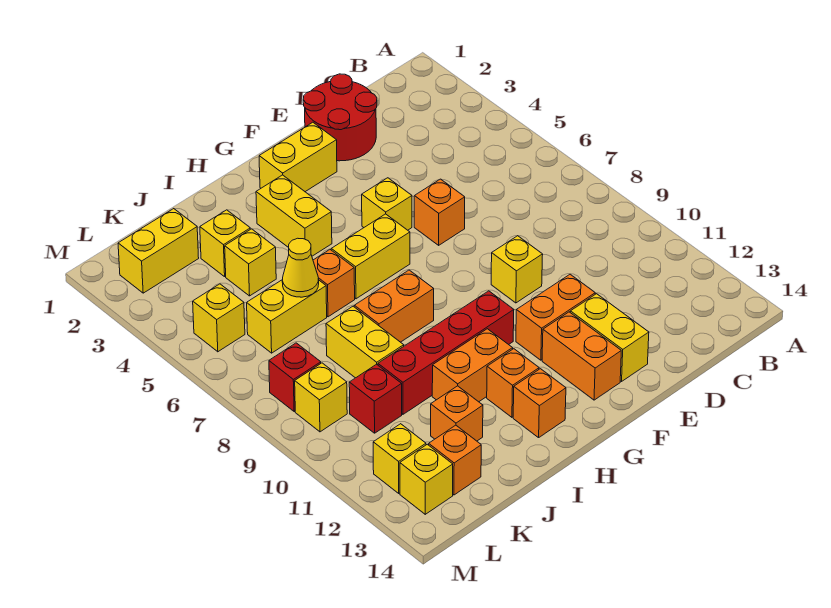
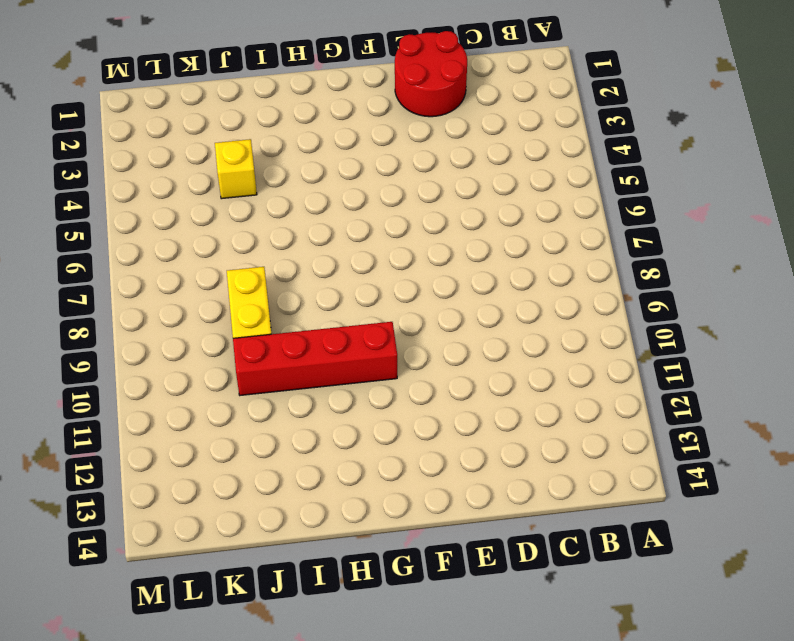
none -> orange brick E6 level 1
none -> yellow brick E9 level 1
none -> orange brick E11:F11 level 1
none -> yellow brick E12:E13 level 1

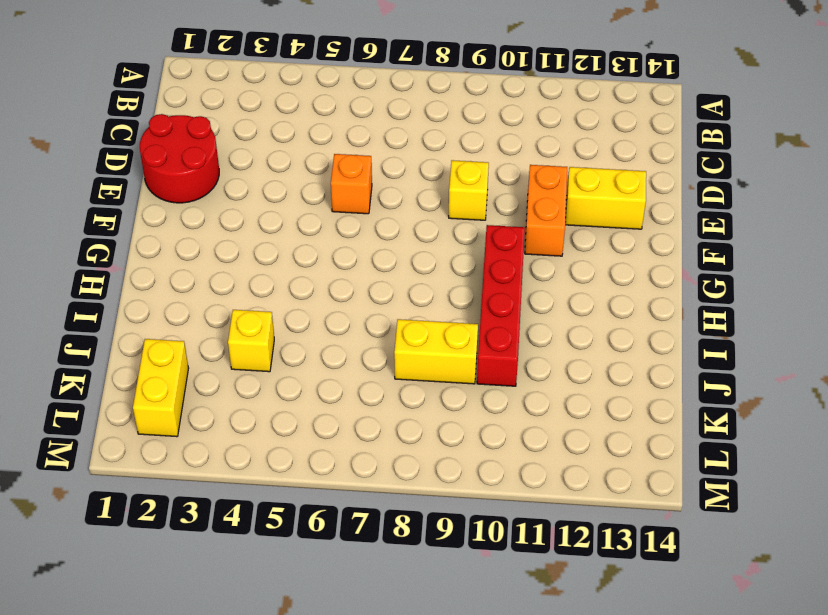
none -> yellow brick F2:G2 level 1
none -> yellow brick F5 level 1
none -> orange brick F12:F13 level 1
none -> yellow brick G6:H6 level 1

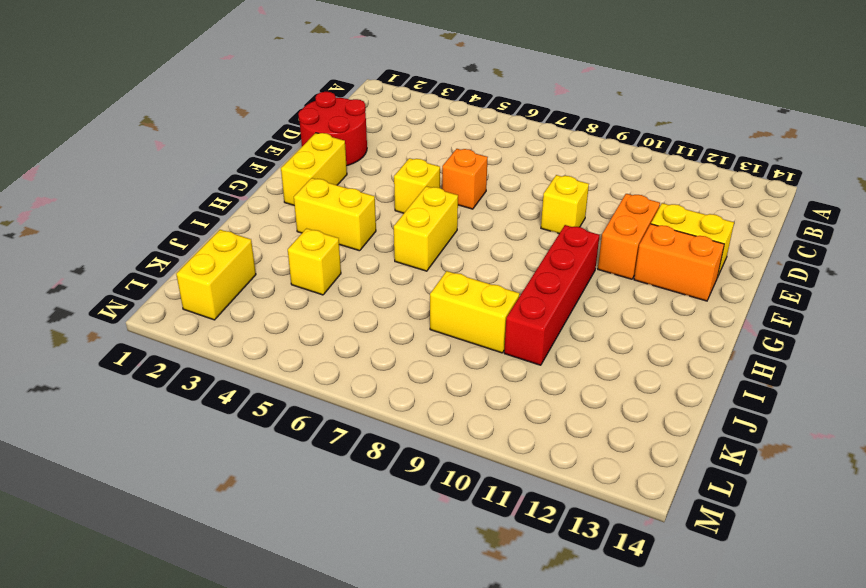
none -> orange brick H8:I8 level 1
none -> orange brick H11:I11 level 1
none -> orange brick H12 level 1
none -> orange brick H13 level 1

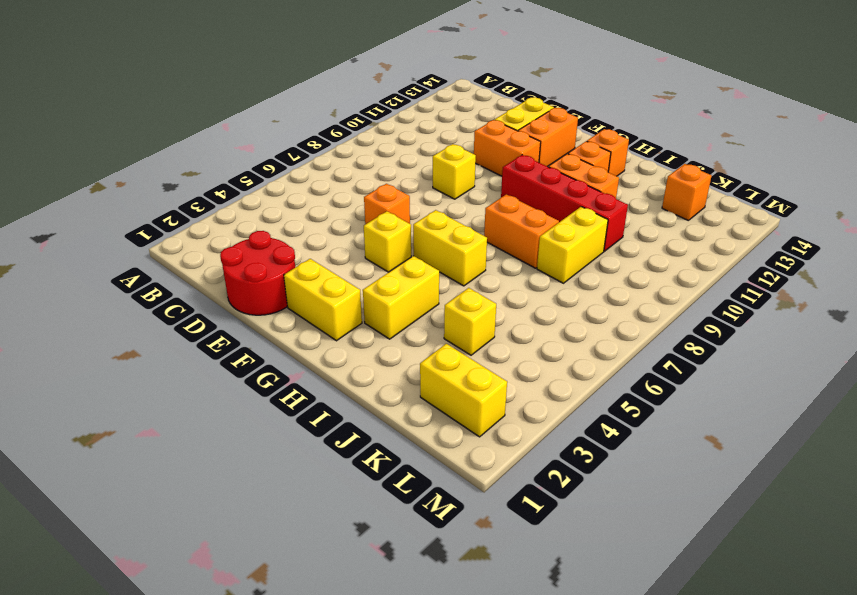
none -> orange brick I6 level 1
none -> yellow brick J3 level 1
none -> yellow brick J6:K6 level 1
none -> orange brick J12 level 1

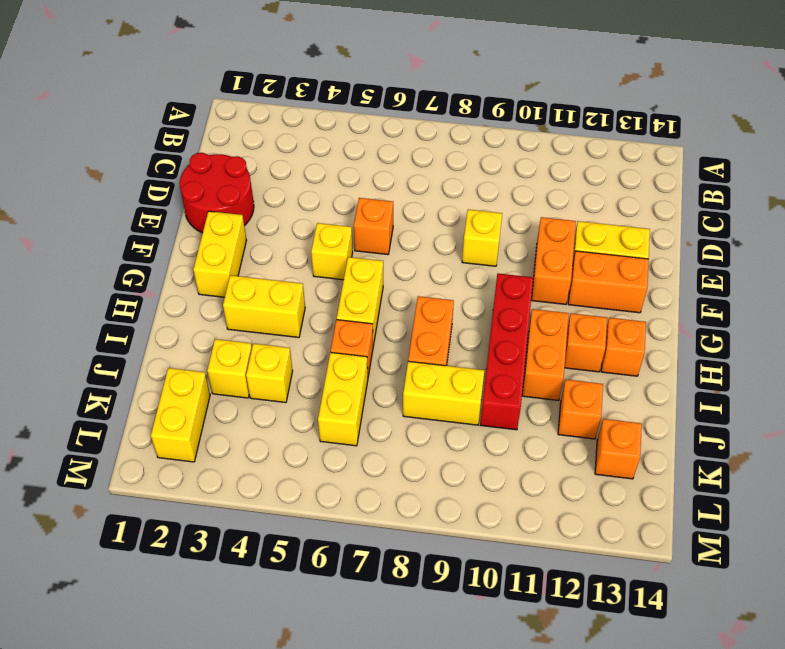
none -> red brick K10 level 1
none -> yellow brick L5 level 1
none -> red brick L8 level 1
none -> yellow brick L9 level 1

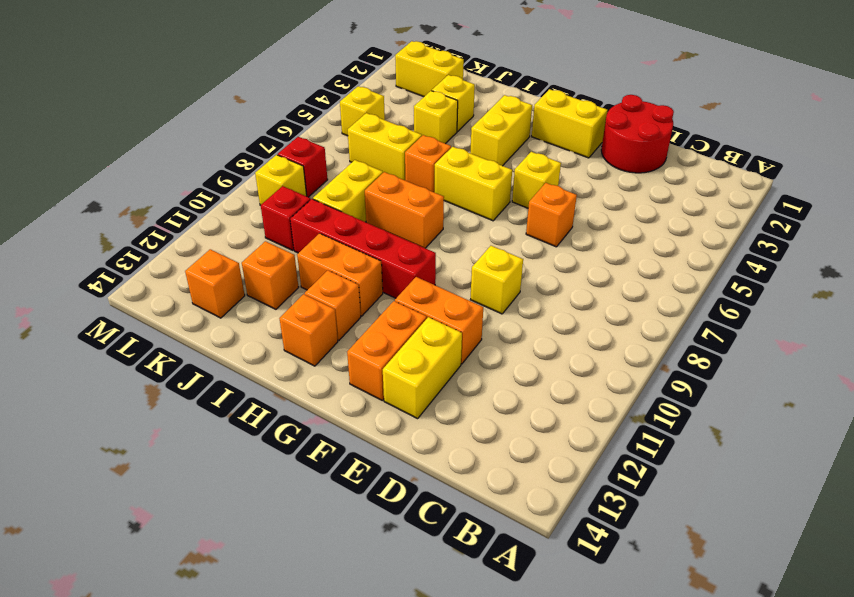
none -> yellow brick L12 level 1
none -> yellow brick L13 level 1
none -> yellow cone J6 level 2

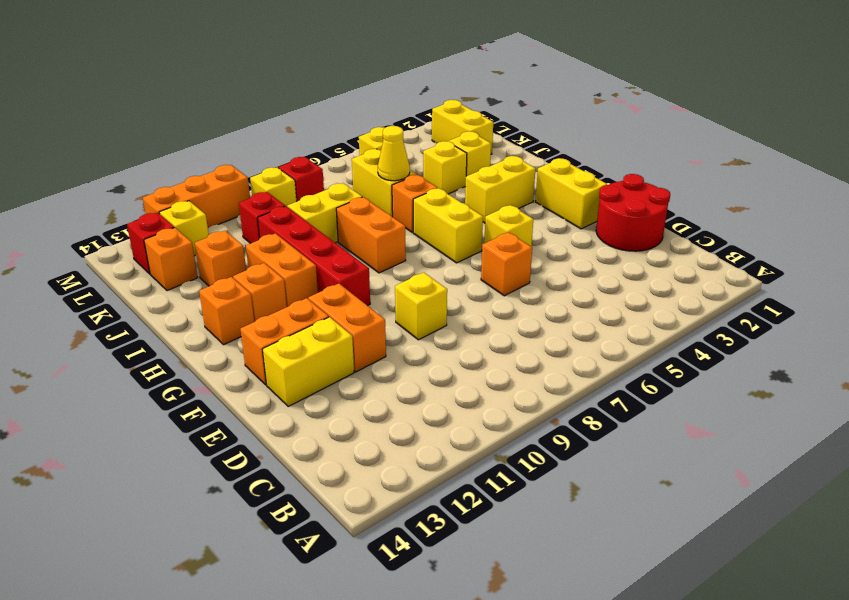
red brick L13 level 1 -> yellow brick L13 level 1
orange brick M10:M12 level 1 -> none

